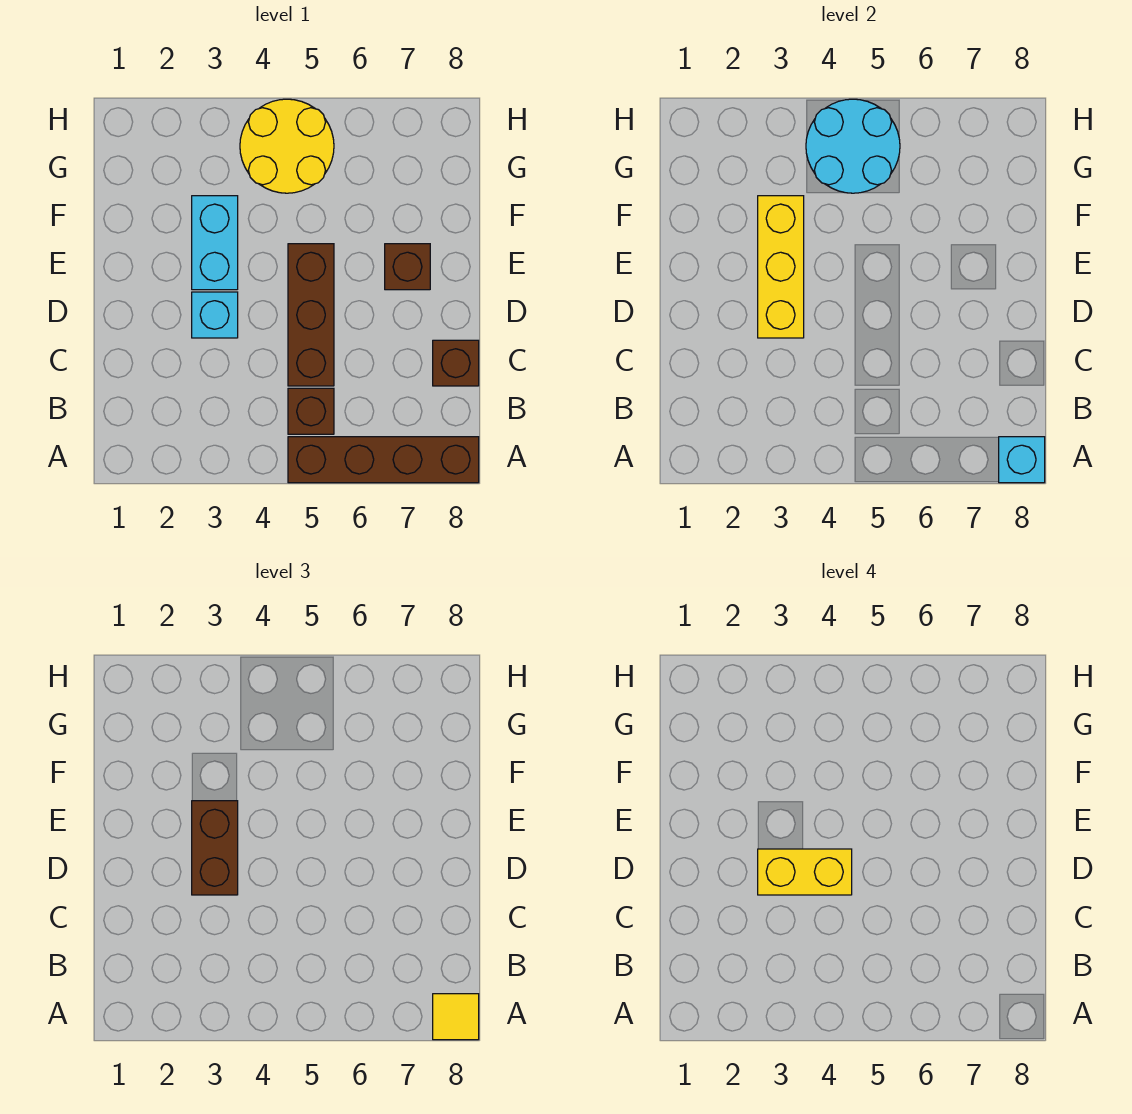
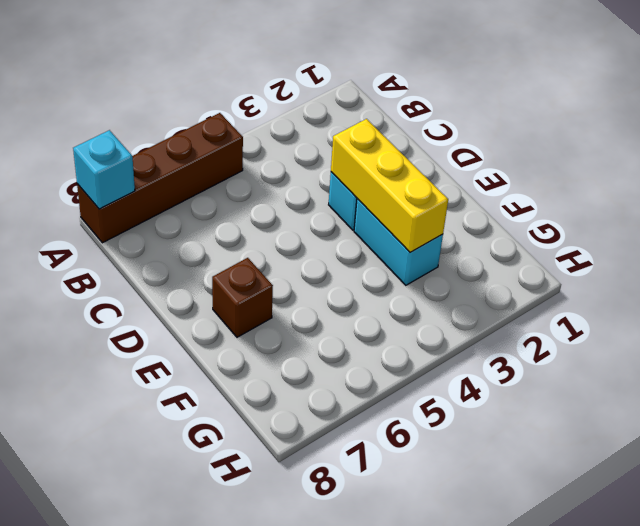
none -> brown brick B5 level 1
none -> brown brick C5:E5 level 1
none -> brown brick C8 level 1

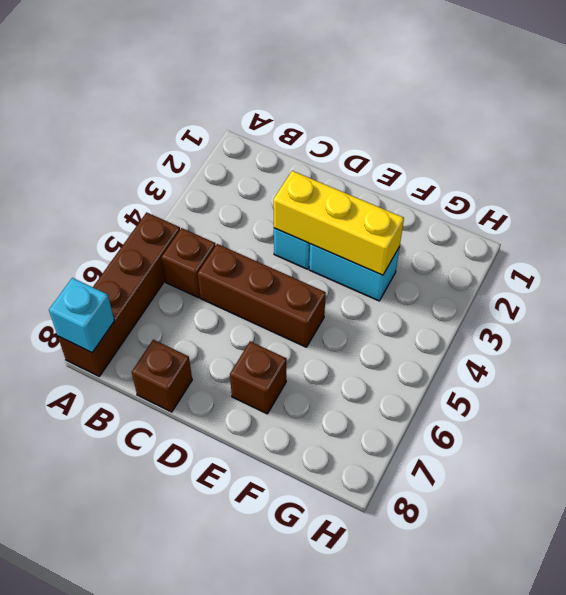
none -> yellow round brick G4:H5 level 1
none -> cyan round brick G4:H5 level 2
none -> yellow tile A8 level 3

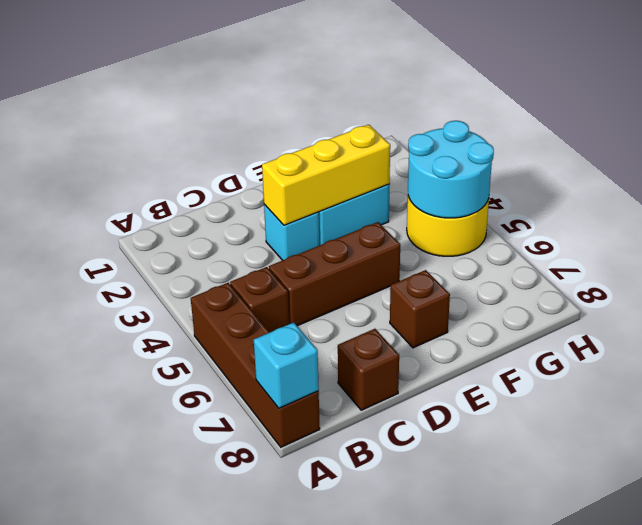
none -> yellow tile A8 level 3
none -> brown brick D3:E3 level 3
none -> yellow brick D3:D4 level 4

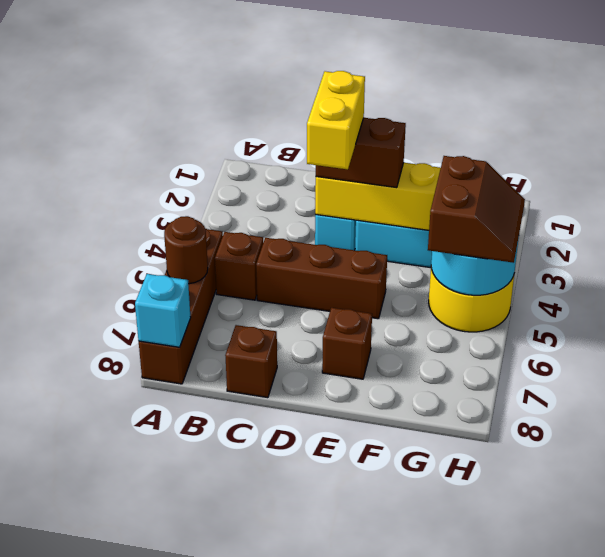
brown round brick A6 level 2 -> none
brown slope G4:H5 level 3 top G -> none
none -> yellow tile A8 level 3

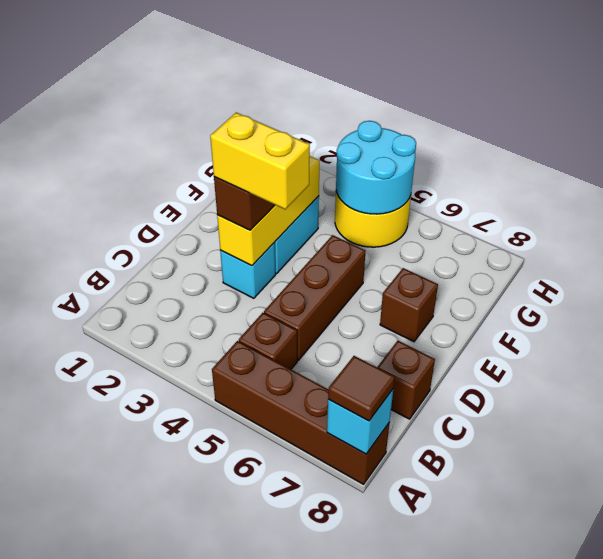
brown tile A8 level 3 -> yellow tile A8 level 3

